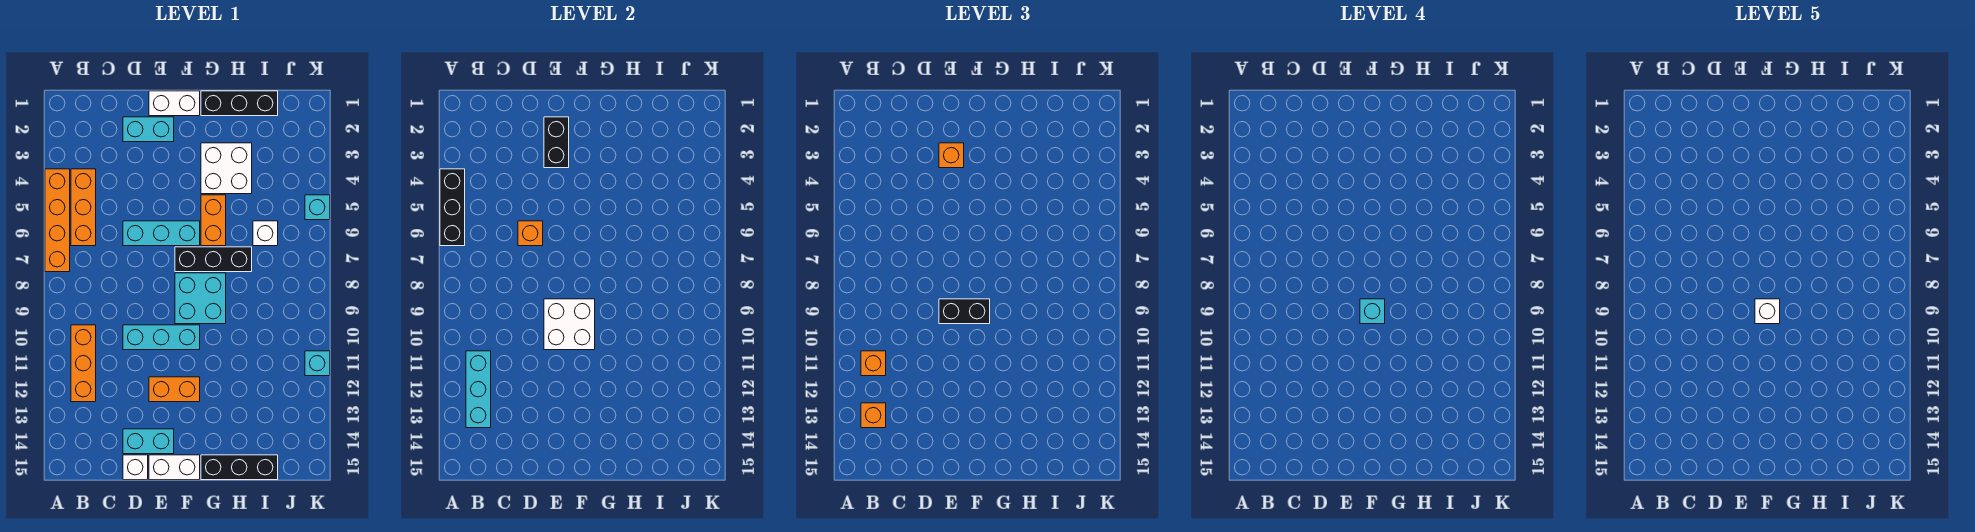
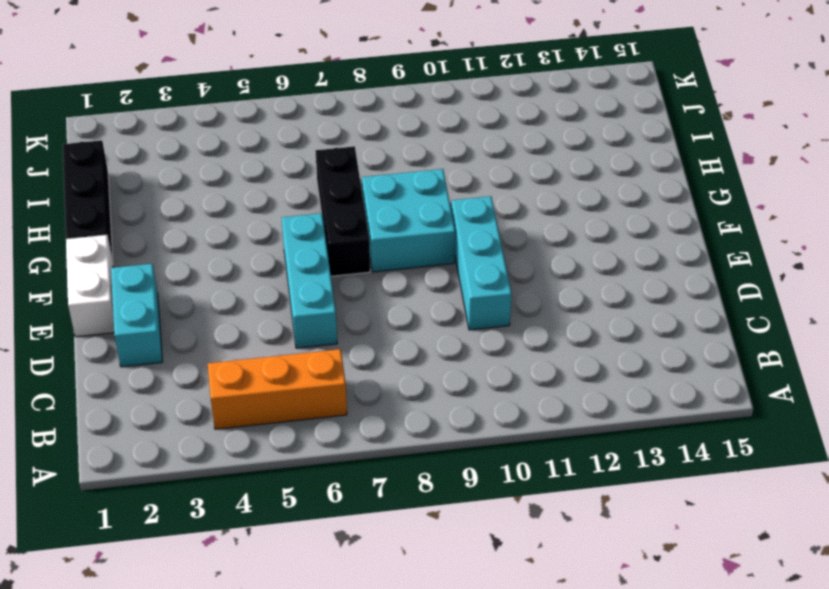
none -> orange brick A4:A7 level 1
none -> orange brick B10:B12 level 1
none -> cyan brick D14:E14 level 1
none -> white brick D15 level 1

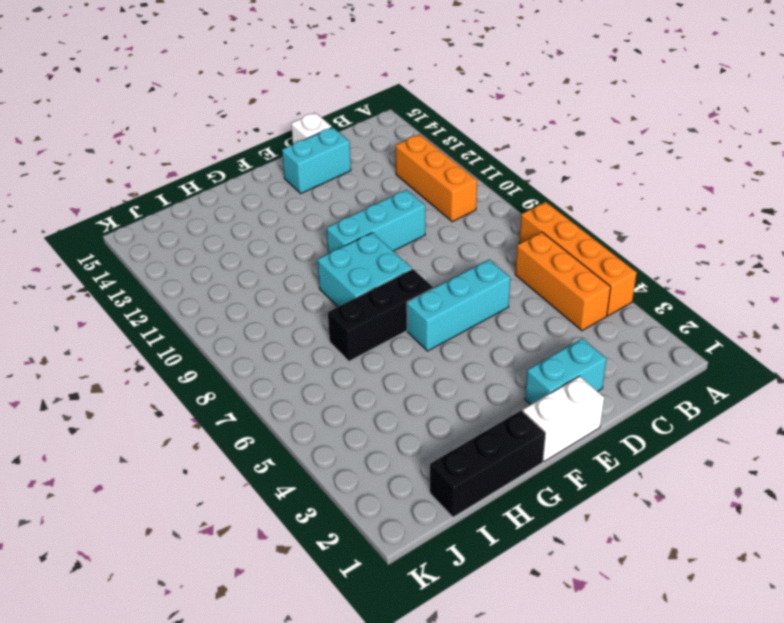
none -> orange brick E12:F12 level 1
none -> white brick E15:F15 level 1
none -> white brick G3:H4 level 1
none -> orange brick G5:G6 level 1

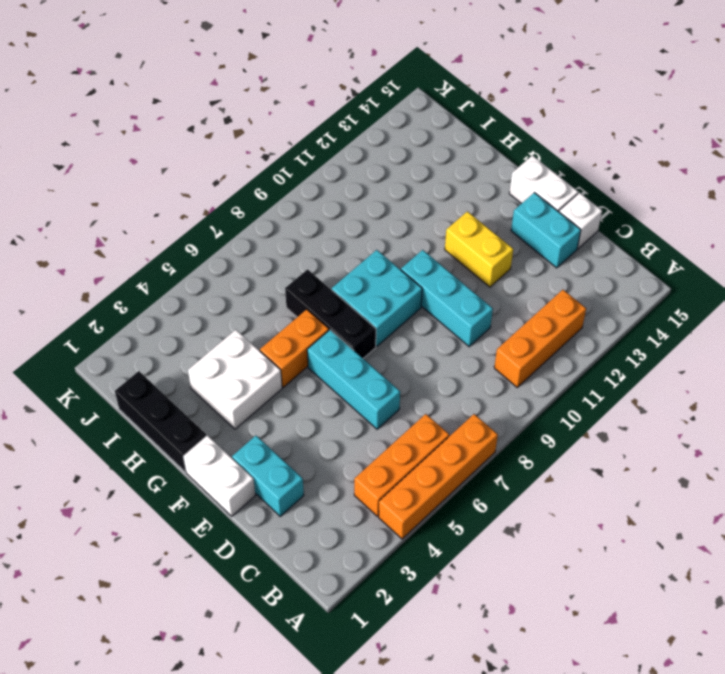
yellow brick E12:F12 level 1 -> orange brick E12:F12 level 1
none -> black brick G15:I15 level 1
none -> white brick I6 level 1
none -> cyan brick K5 level 1
none -> cyan brick K11 level 1

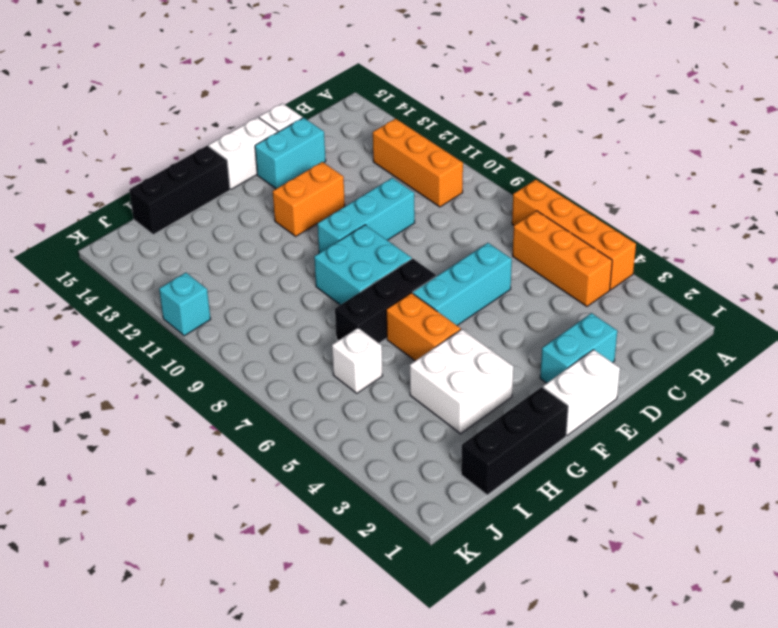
none -> cyan brick K5 level 1
none -> black brick A4:A6 level 2
none -> cyan brick B11:B13 level 2
none -> orange brick D6 level 2

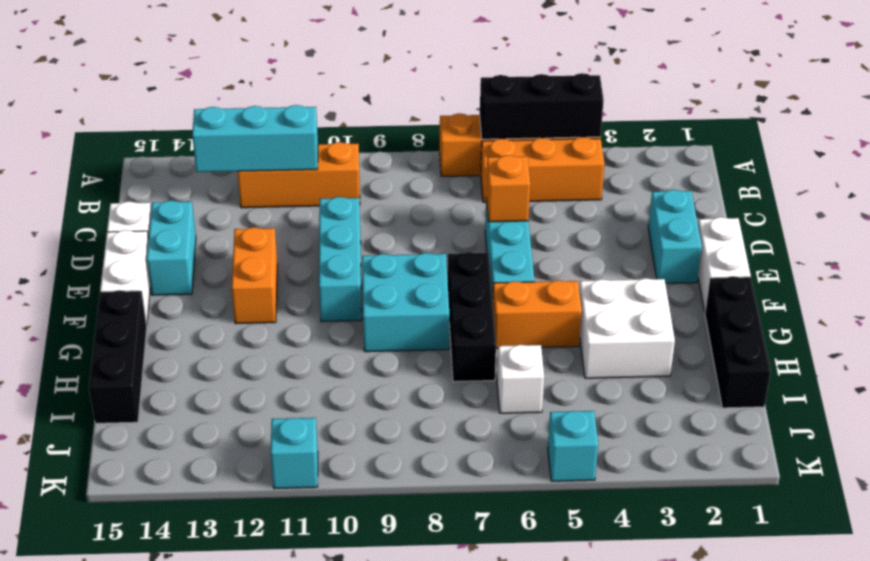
none -> black brick E2:E3 level 2
none -> white brick E9:F10 level 2
none -> orange brick B11 level 3
none -> orange brick B13 level 3

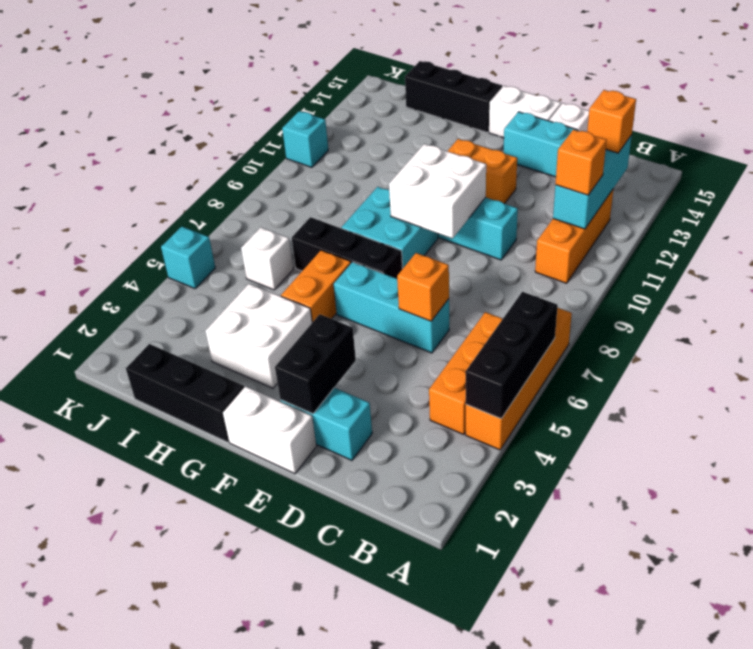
none -> orange brick E3 level 3
none -> black brick E9:F9 level 3
none -> cyan brick F9 level 4
none -> white brick F9 level 5

